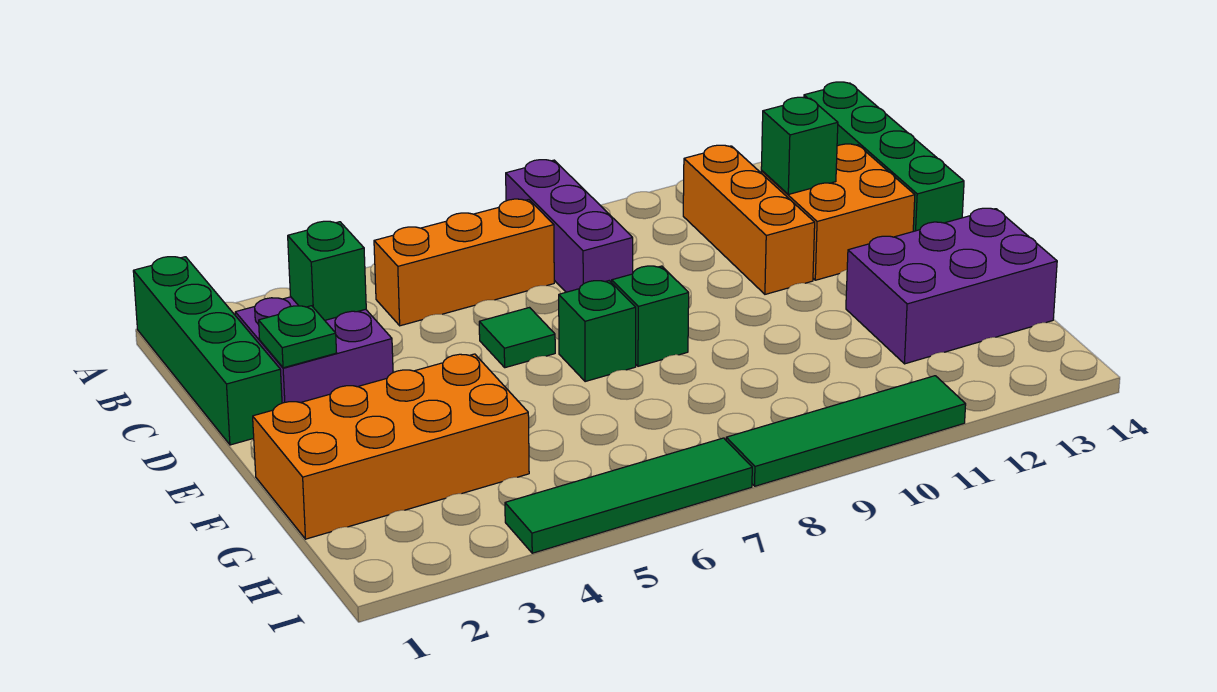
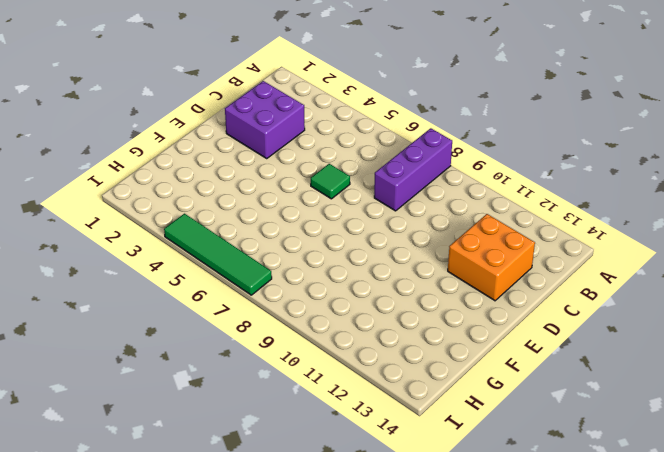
none -> green brick A1:D1 level 1
none -> green brick A14:D14 level 1
none -> orange brick B5:B7 level 1

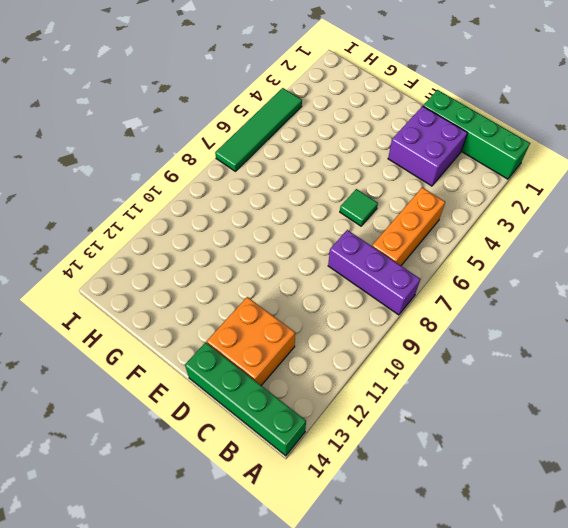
none -> orange brick B11:D11 level 1
none -> green brick E7 level 1
none -> green brick E8 level 1

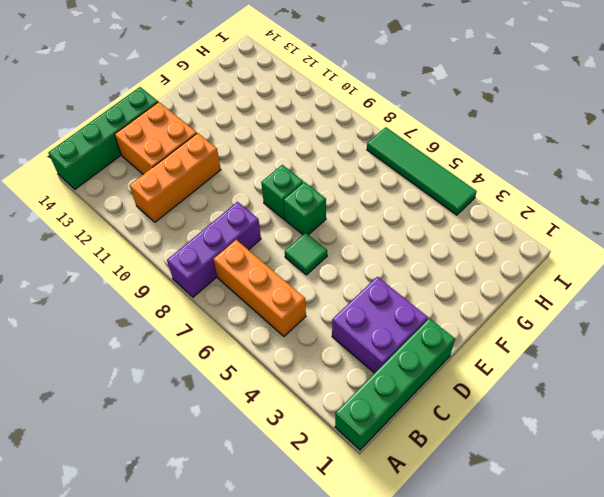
none -> orange brick F1:G4 level 1
none -> purple brick F12:G14 level 1
none -> green tile I8:I11 level 1

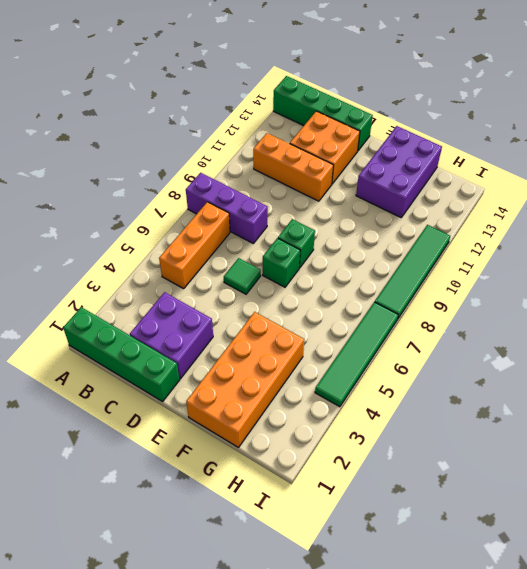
none -> green brick C3 level 2
none -> green brick C12 level 2
none -> green plate D2 level 2

